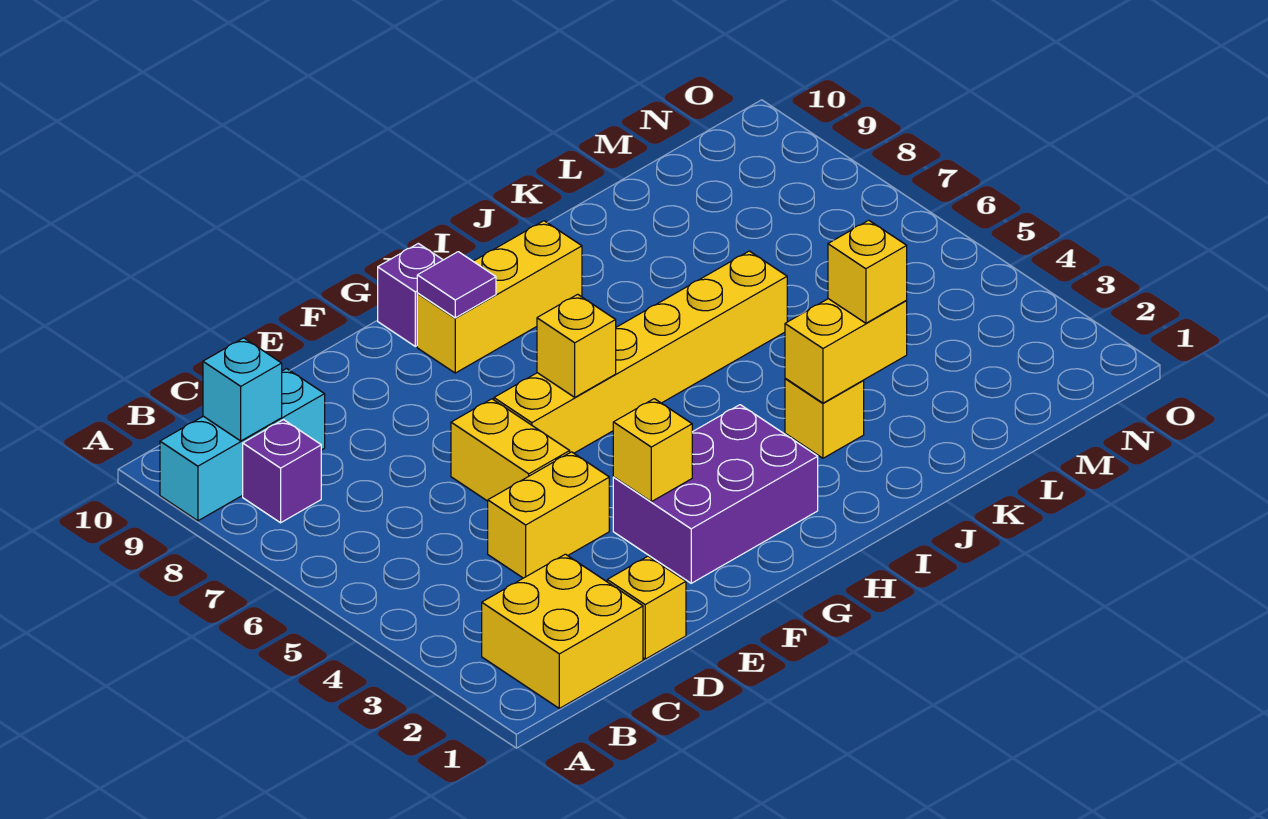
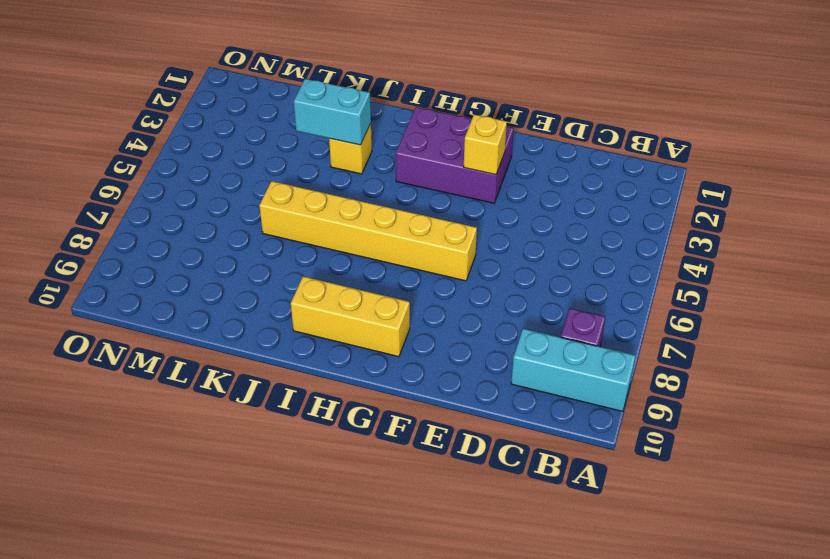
cyan brick J3:K3 level 2 -> yellow brick J3:K3 level 2
none -> yellow brick B1:C2 level 1
none -> yellow brick D1 level 1
none -> yellow brick D4:E4 level 1

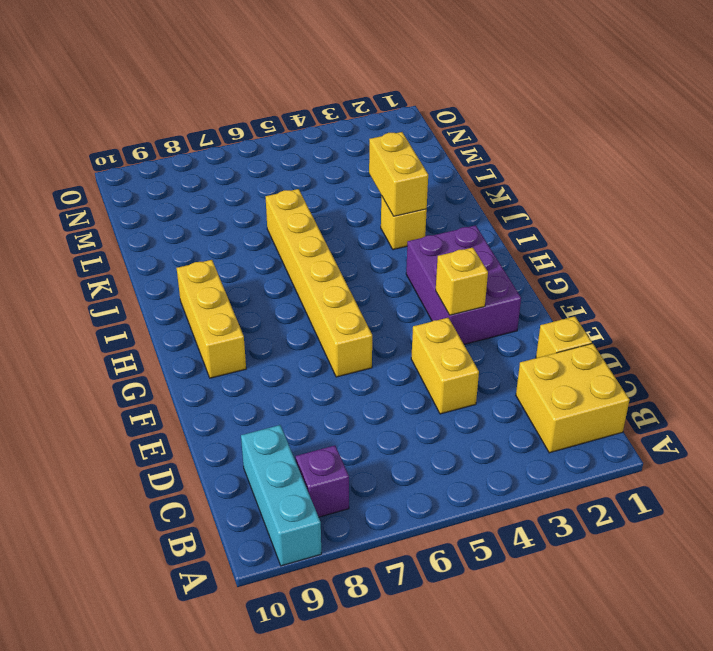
none -> yellow brick E5:E6 level 1
none -> purple brick G10 level 1
none -> cyan brick B9 level 2

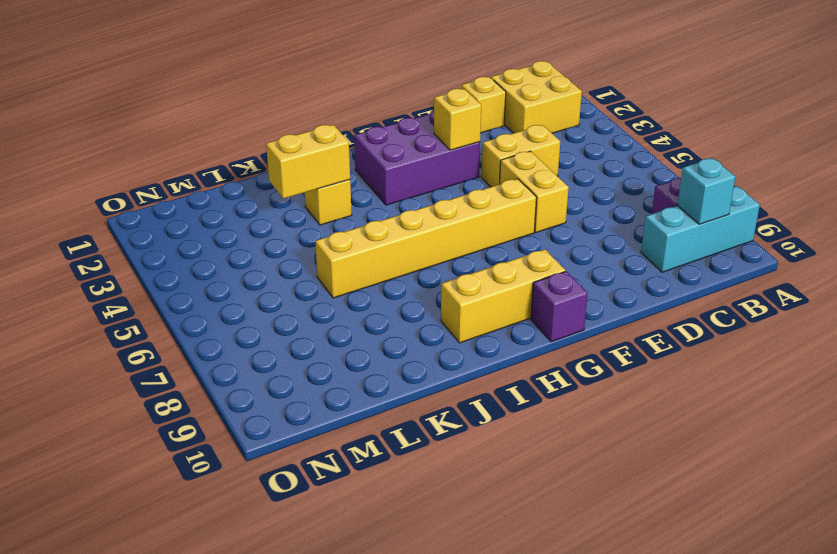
none -> yellow brick G6 level 2
none -> purple tile G9 level 2
none -> yellow brick K3 level 3

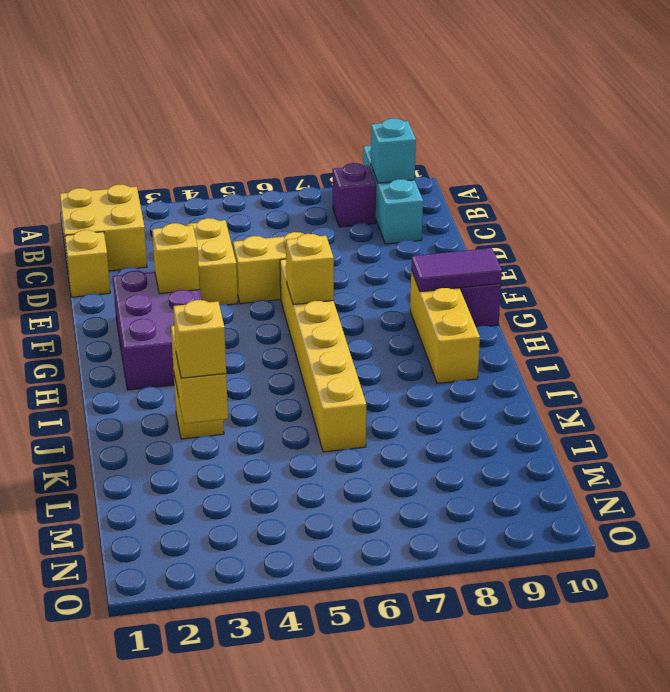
purple tile G9:G10 level 2 -> purple tile G9 level 2

